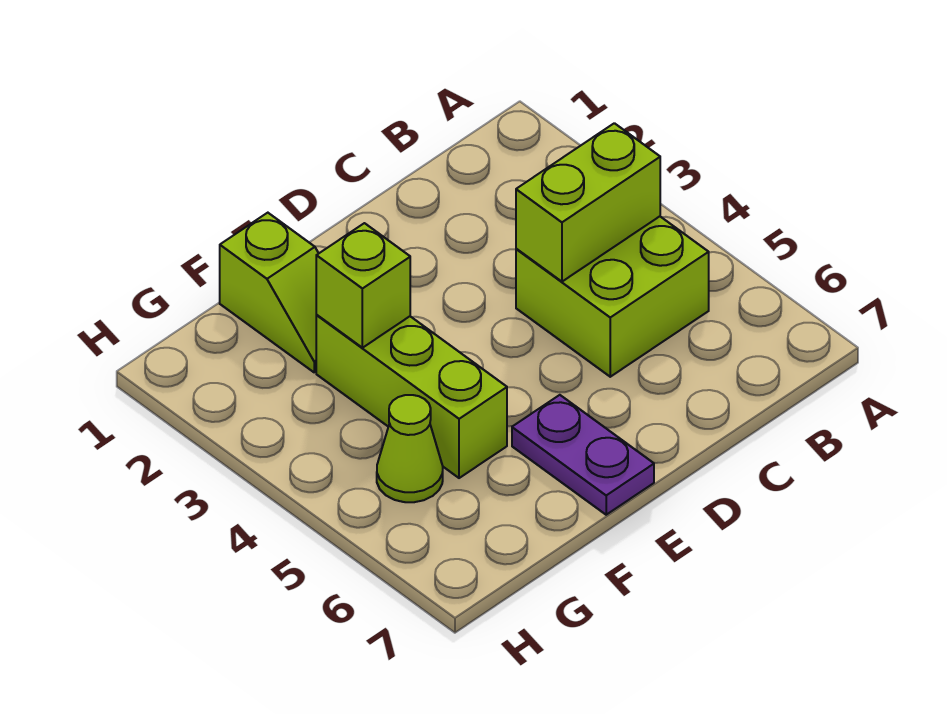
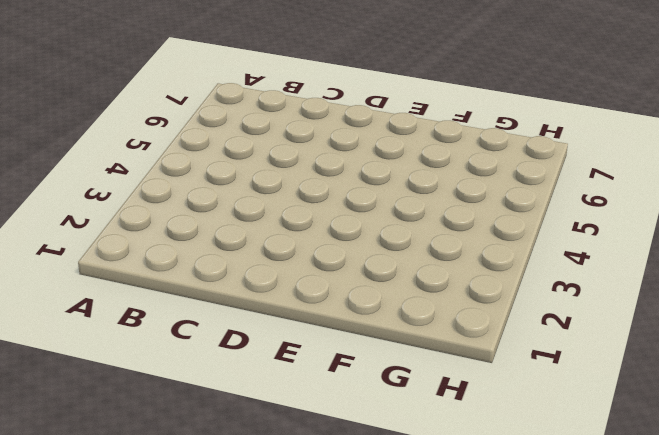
none -> lime brick B4:C5 level 1
none -> purple plate E6:E7 level 1

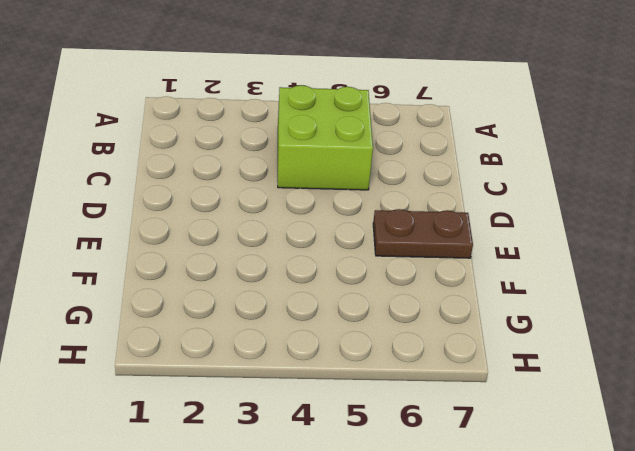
brown plate E6:E7 level 1 -> purple plate E6:E7 level 1
none -> lime slope F1:F2 level 1 top 1
none -> lime brick F3:F5 level 1

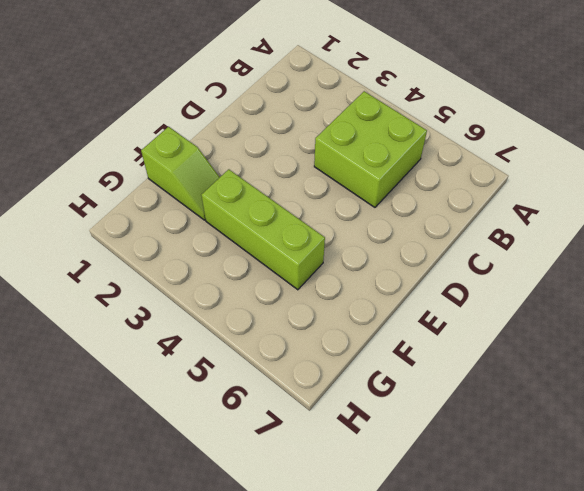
none -> purple plate E6:E7 level 1
none -> lime cone G5 level 1

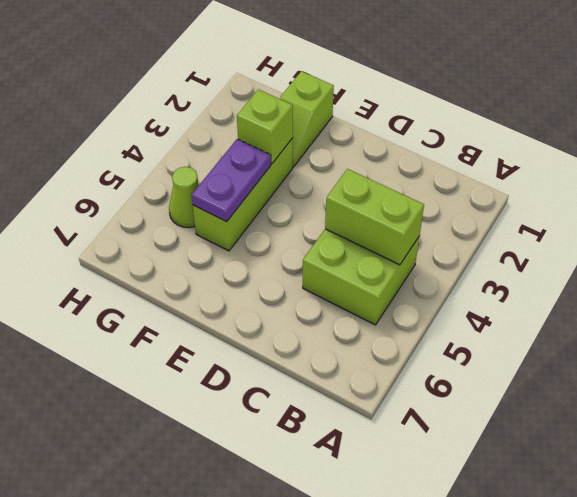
purple plate F4:F5 level 2 -> purple plate E6:E7 level 1

